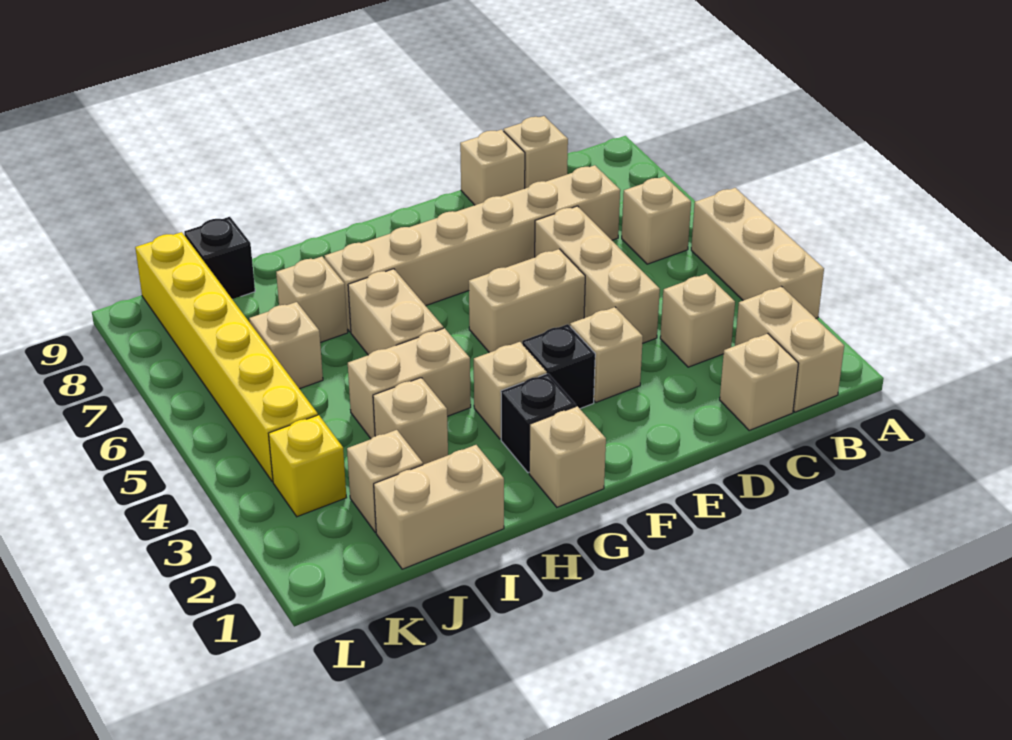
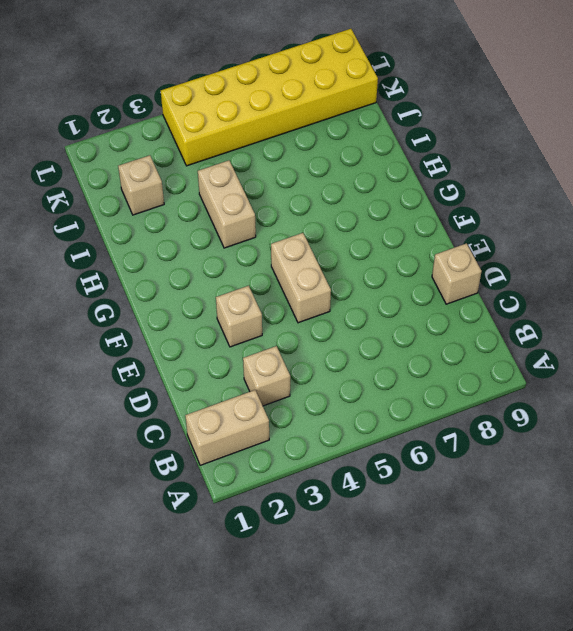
yellow brick K4:L9 level 1 -> yellow brick K4:K9 level 1
none -> tan brick A3:A5 level 1
none -> tan brick B6 level 1
none -> tan brick C1 level 1

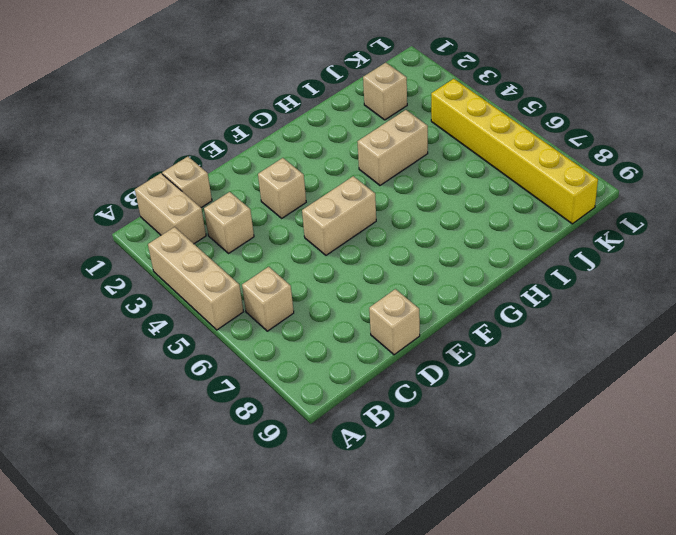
none -> tan brick C7:H7 level 1
none -> tan brick C9 level 1
none -> tan brick D4:D6 level 1

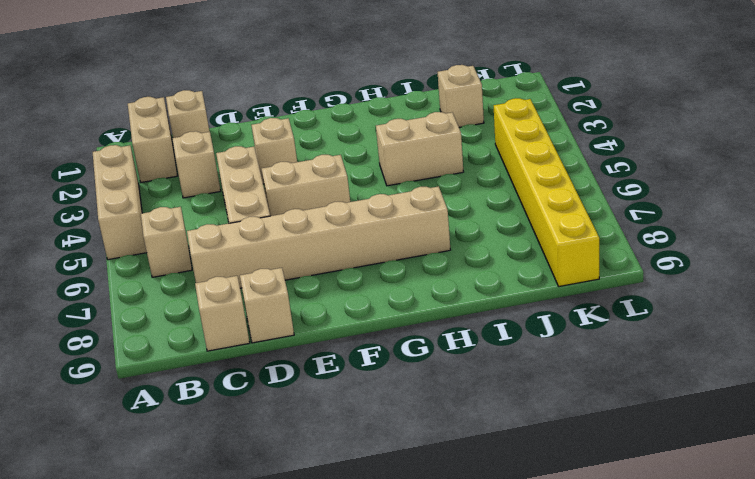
none -> black brick F3 level 1
none -> tan brick G1 level 1
none -> black brick G2 level 1

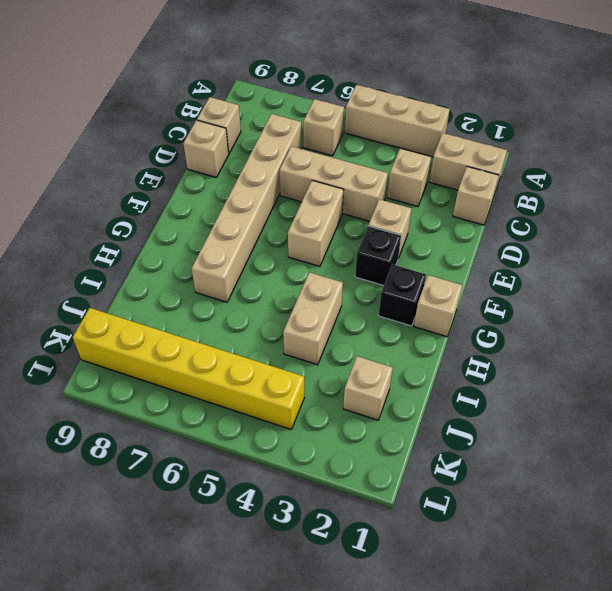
none -> tan brick G3 level 1
none -> tan brick H5:H6 level 1
none -> tan brick I1:J1 level 1

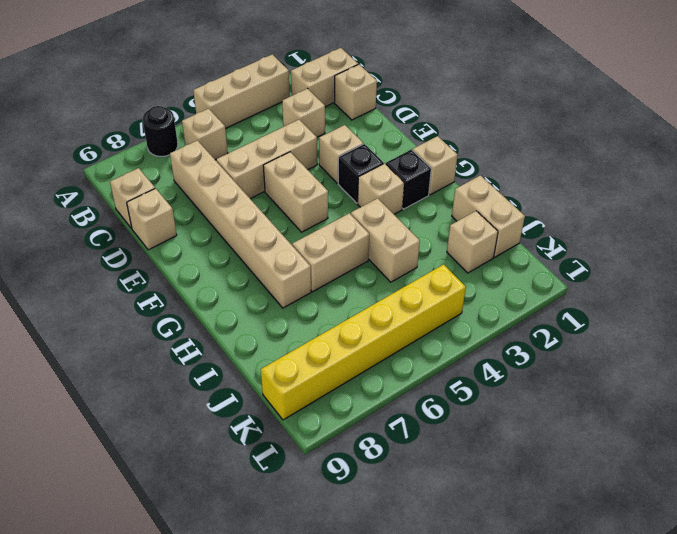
black round brick A7 level 1 -> none
none -> tan brick I3 level 1
none -> tan brick I7 level 1
none -> tan brick J6 level 1

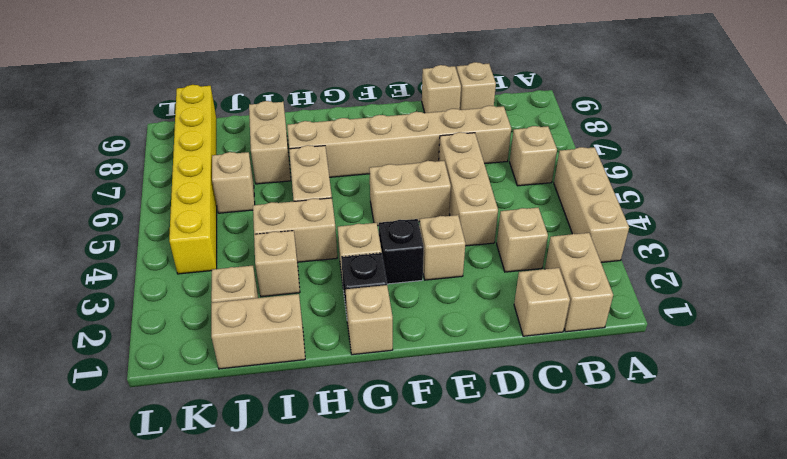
tan brick I7:I8 level 1 -> tan brick I7 level 1
none -> black brick J9 level 1
none -> yellow brick K3 level 1

